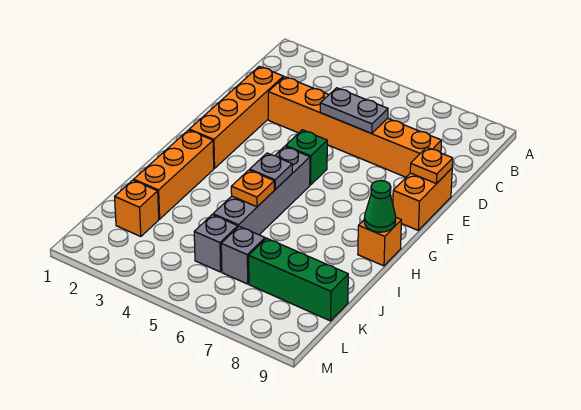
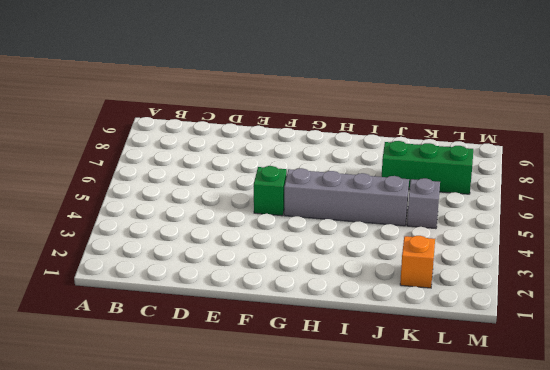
green brick J7:L7 level 1 -> green brick K7:K9 level 1
none -> orange brick D2:G2 level 1
none -> orange brick D3:D8 level 1
none -> orange brick E9:F9 level 1

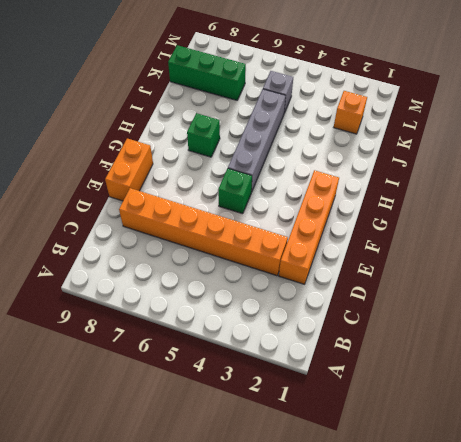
green brick H7 level 1 -> none
none -> orange brick H2:J2 level 1
none -> orange brick H9 level 1
none -> grey brick K6 level 1

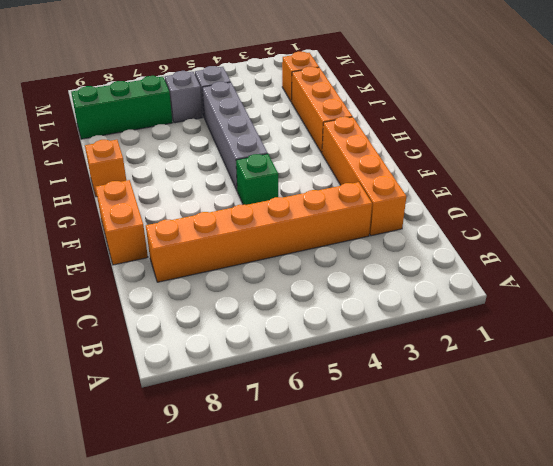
none -> grey plate D5:D6 level 2
none -> orange plate E9 level 2
none -> grey plate H5 level 2

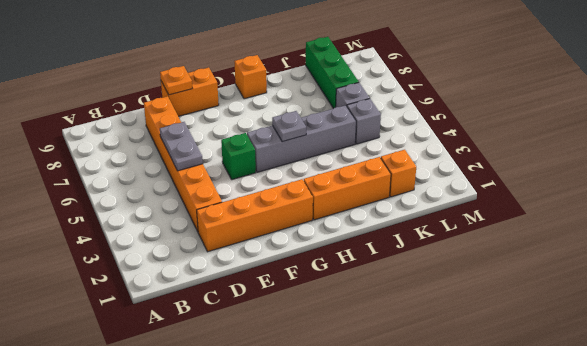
none -> green cone H9 level 2
none -> orange plate I5 level 2

